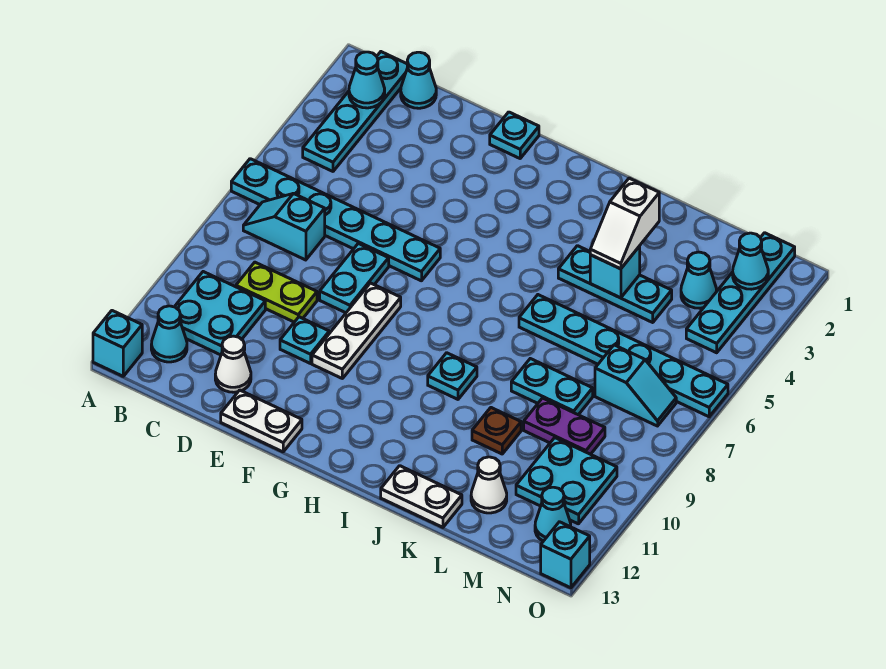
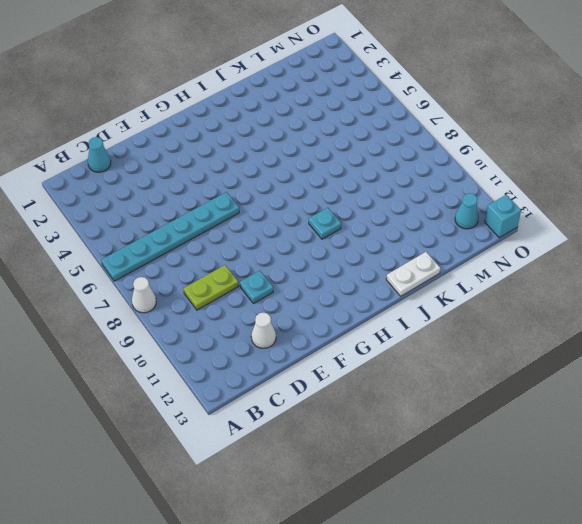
white cone A8 level 1 -> white cone L12 level 1
none -> cyan brick A13 level 1
none -> cyan plate B1:B4 level 1
none -> cyan slope B7:C7 level 1 top C
none -> cyan plate B10:C11 level 1

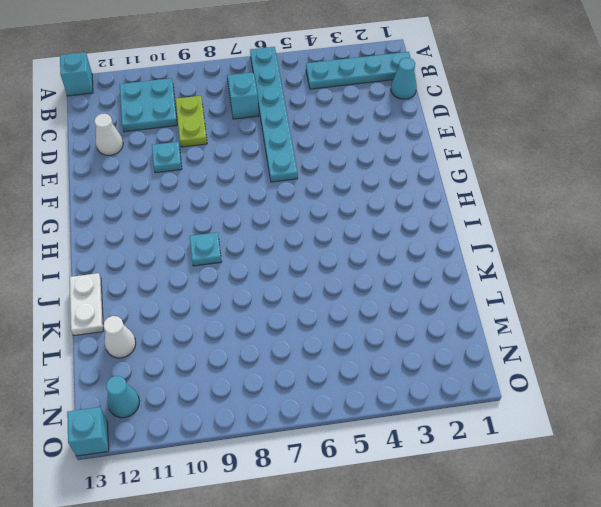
none -> cyan cone B12 level 1
none -> cyan plate E7:E8 level 1
none -> white plate E13:F13 level 1
none -> cyan plate F1 level 1

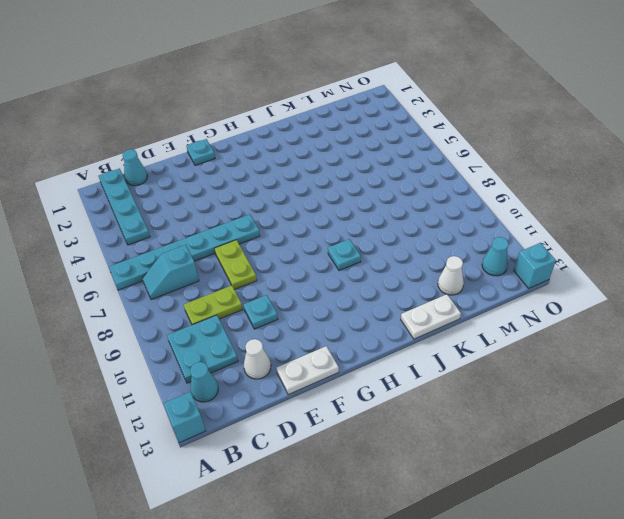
lime plate E7:E8 level 1 -> cyan plate E7:E8 level 1
none -> white plate F8:F10 level 1
none -> cyan plate J4:L4 level 1
none -> cyan plate J6:O6 level 1
none -> cyan plate K8:L8 level 1

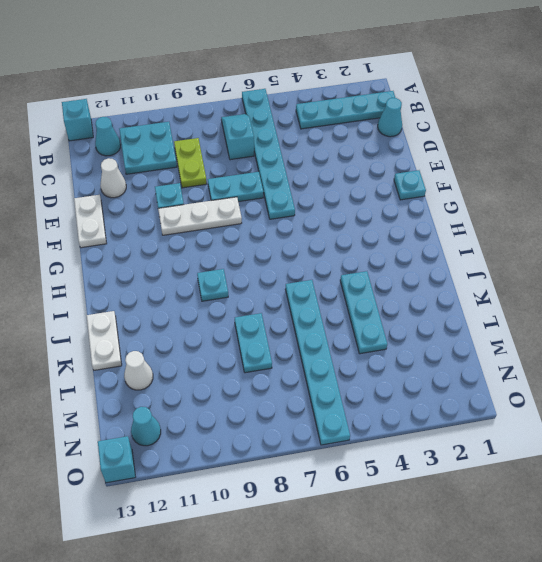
none -> brown plate K10 level 1
none -> purple plate L9:M9 level 1
none -> cyan cone M3 level 1
none -> cyan slope M7:N7 level 1 top M

